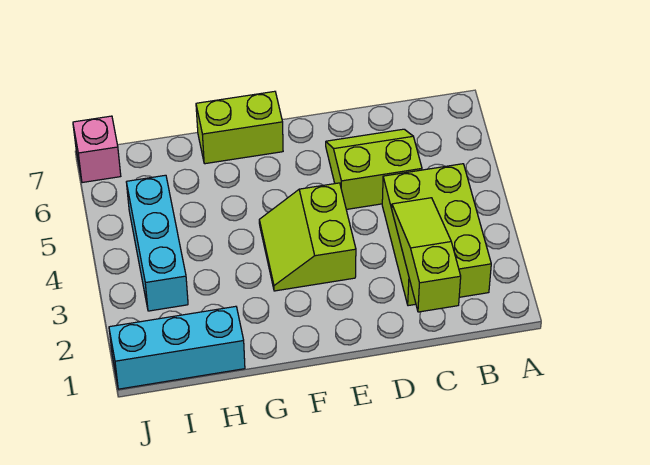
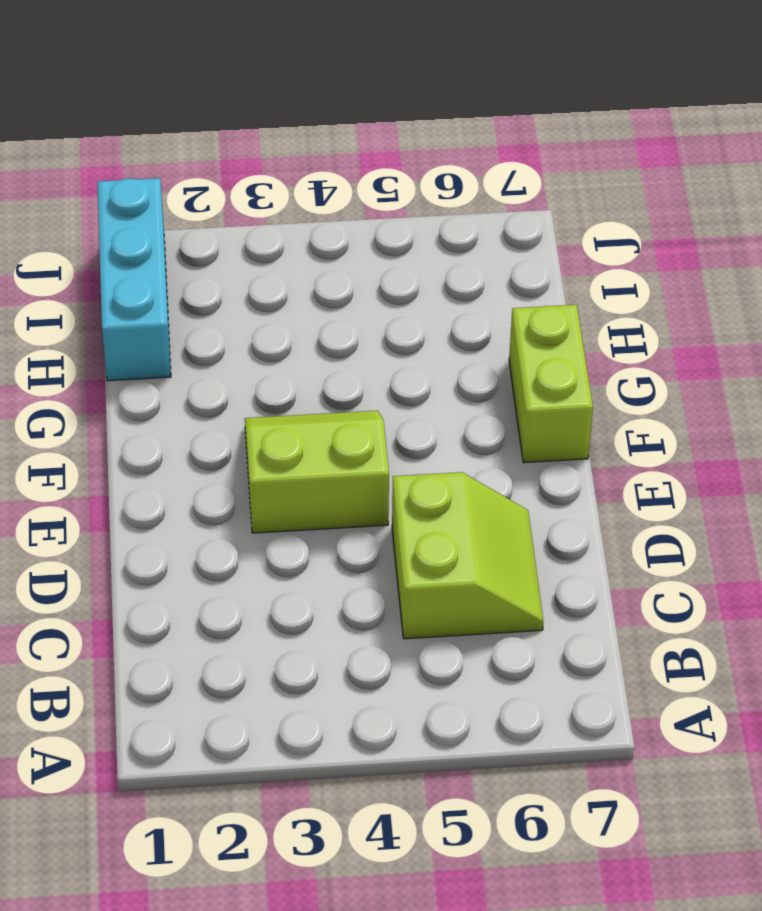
none -> lime brick B2:C4 level 1
none -> cyan brick I3:I5 level 1

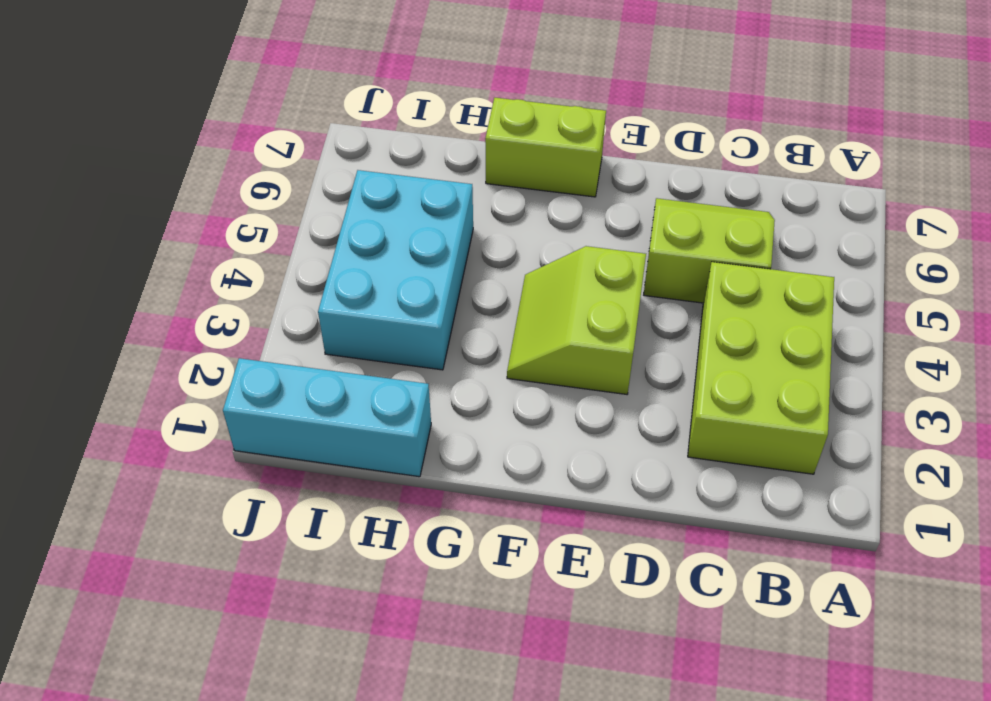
cyan brick H3:I5 level 1 -> cyan brick I3:I5 level 1
none -> pink brick J7 level 1
none -> lime slope C1:C3 level 2 top 1

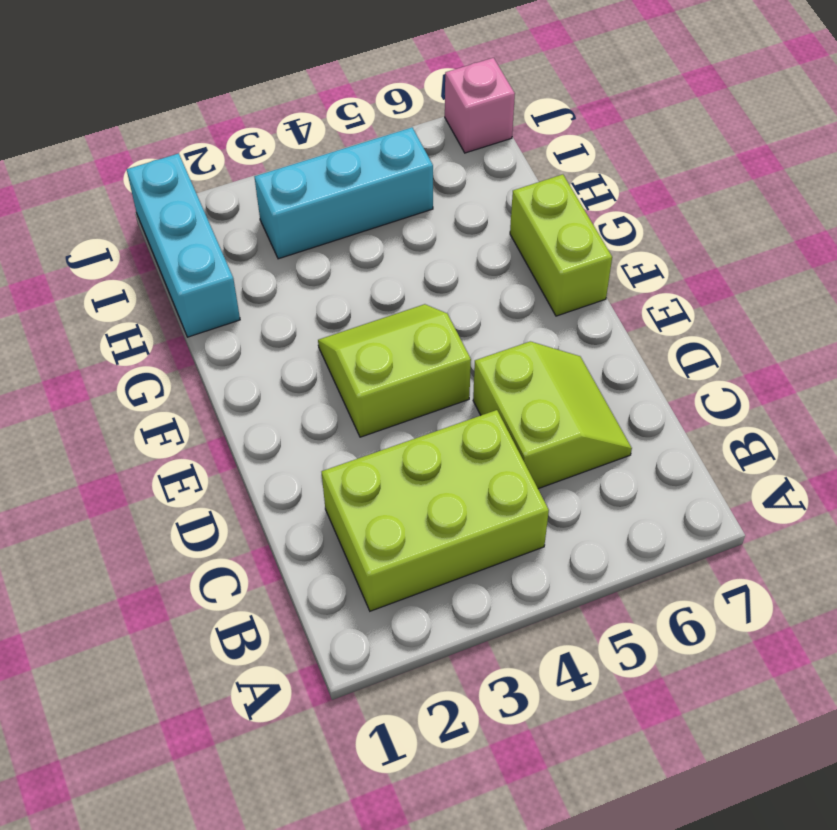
none -> lime slope C1:C3 level 2 top 1

